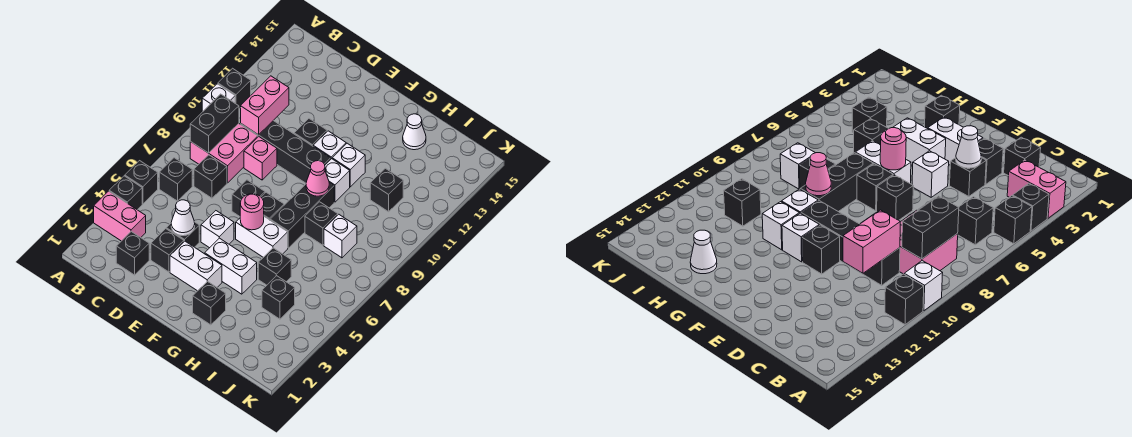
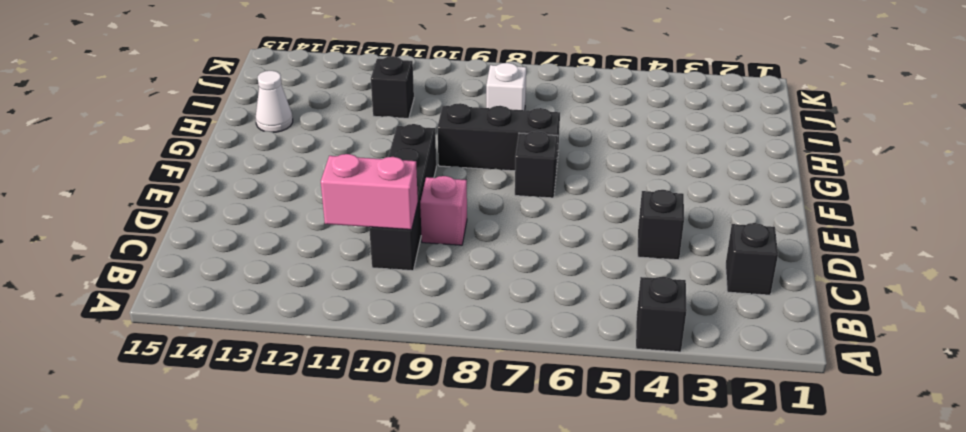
none -> pink brick A3:B3 level 1
none -> black brick A5 level 1
none -> white brick A10 level 1
none -> black brick A11 level 1

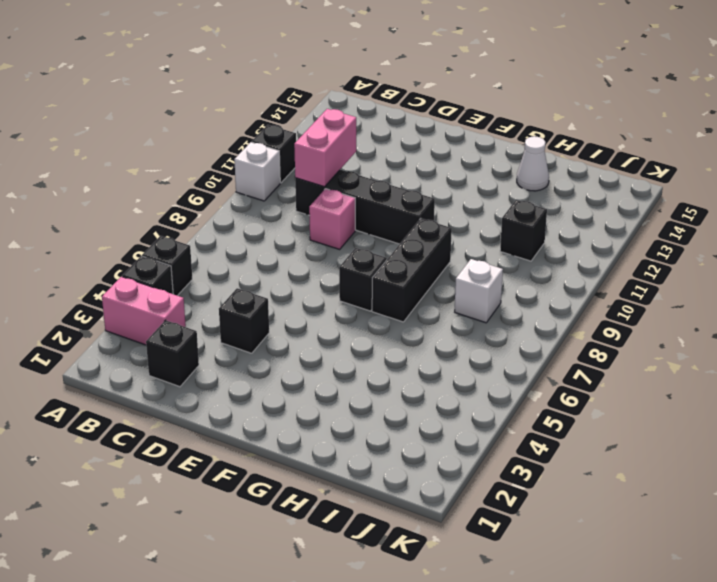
none -> black brick B6 level 1
none -> pink brick B8:C9 level 1
none -> black brick C7 level 1
none -> black brick D3 level 1

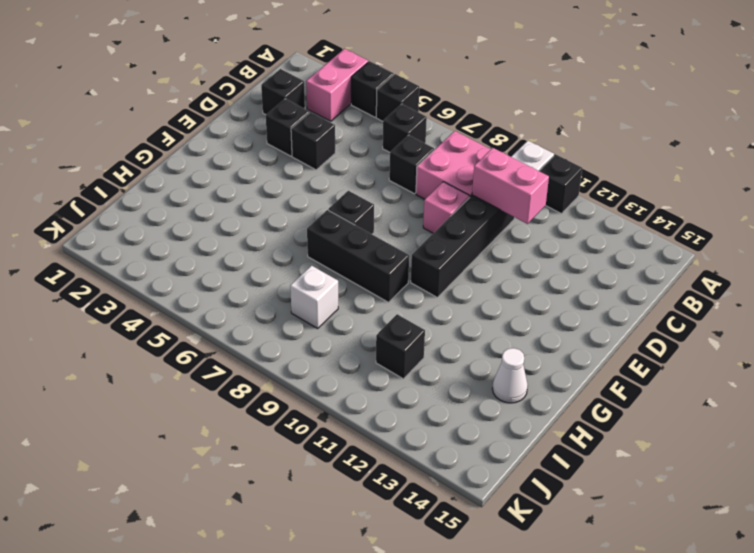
none -> white brick E3:F3 level 1
none -> white brick E5 level 1
none -> black brick E7 level 1
none -> black brick E11 level 1

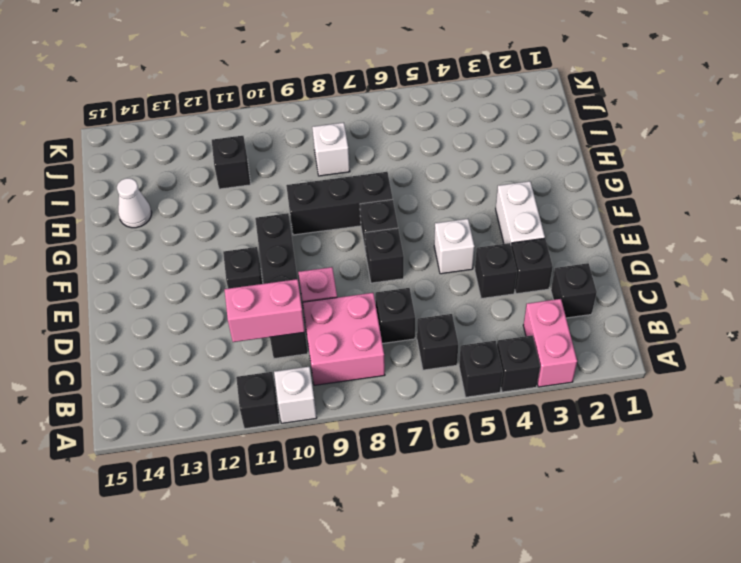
none -> white brick F4:G4 level 1
none -> white brick F6:G6 level 1
none -> white brick F11 level 1
none -> black brick G2 level 1

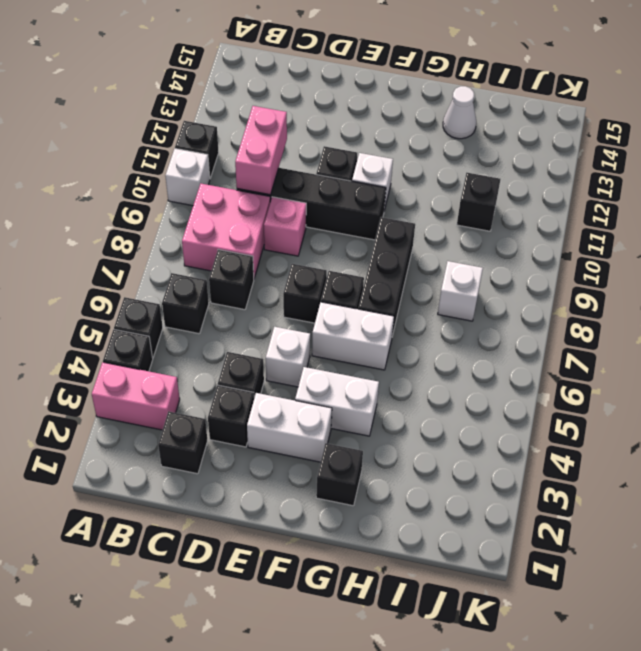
none -> white brick G10 level 1
none -> white brick G11 level 1
none -> black brick H5 level 1
none -> black brick H8 level 1

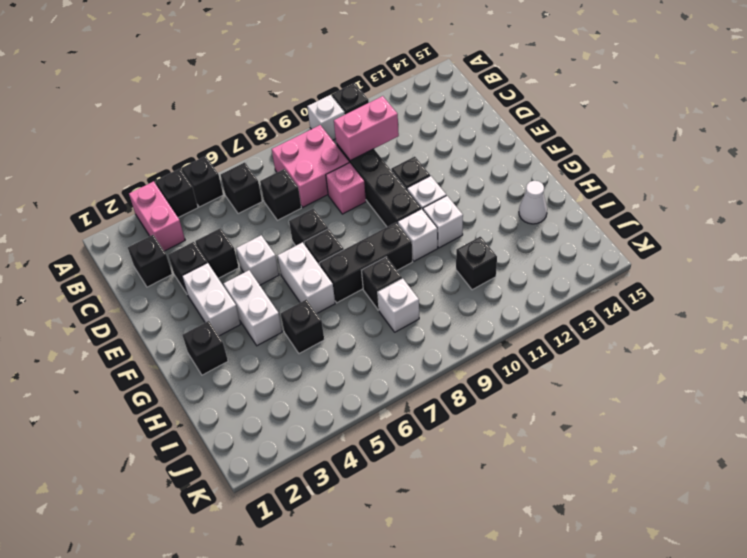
none -> black brick I4 level 1
none -> black brick B8:B9 level 2
none -> white cone D4 level 2
none -> pink round brick F6 level 2

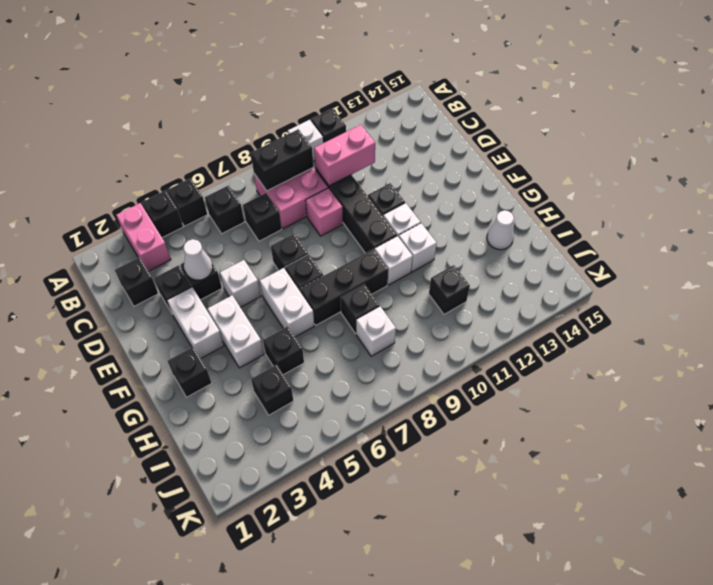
none -> pink round brick F6 level 2
none -> pink cone G9 level 2

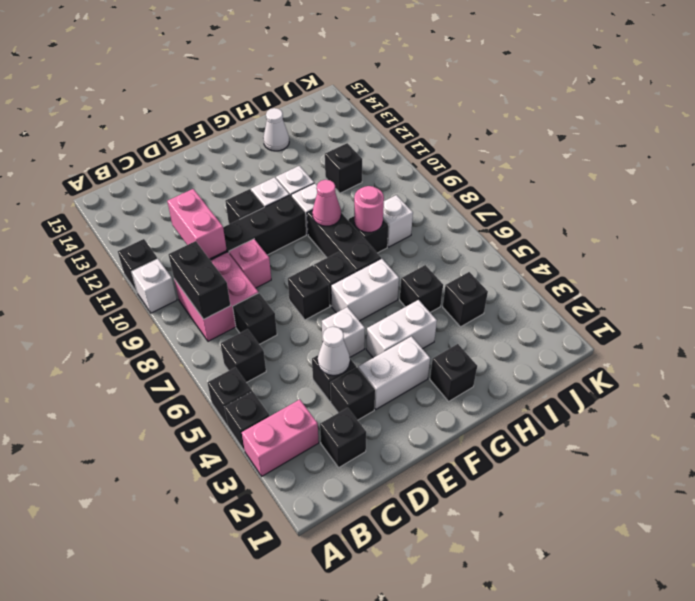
pink round brick H8 level 2 -> pink round brick F6 level 2

